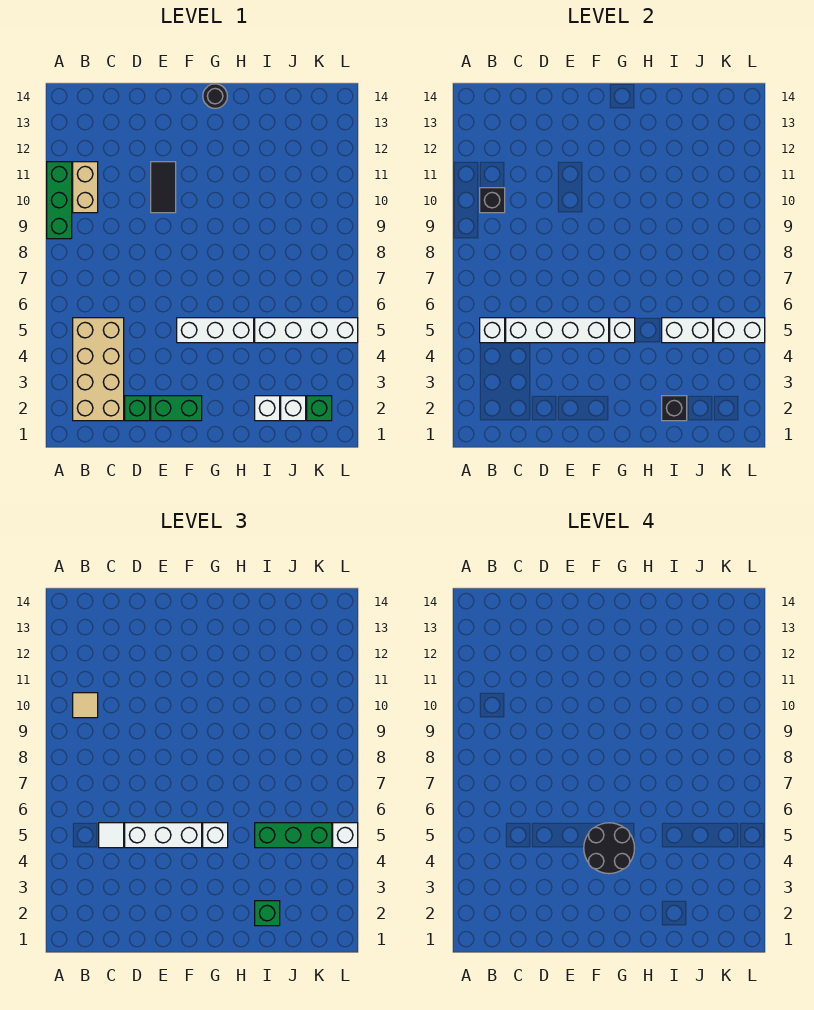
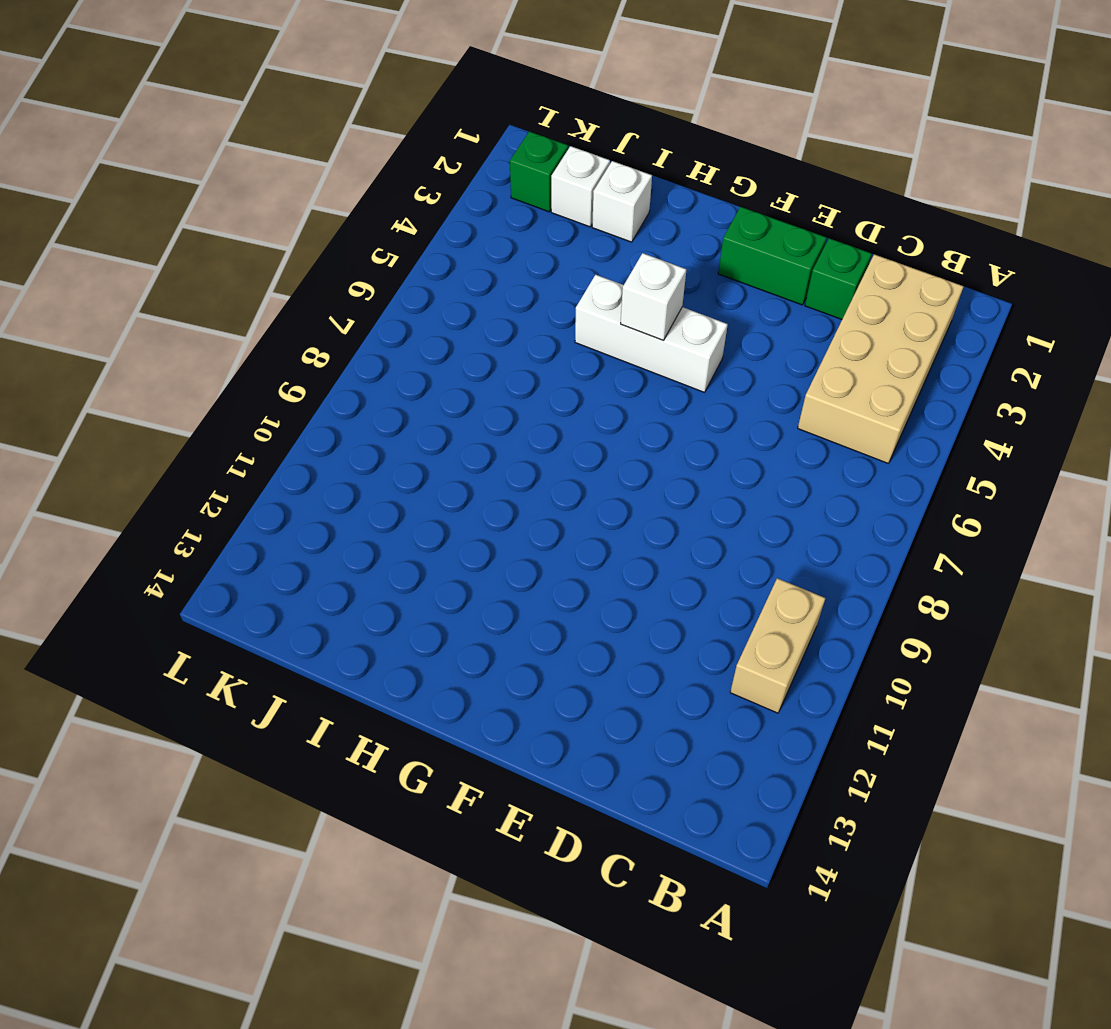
none -> green brick A9:A11 level 1
none -> black tile E10:E11 level 1
none -> black round brick G14 level 1

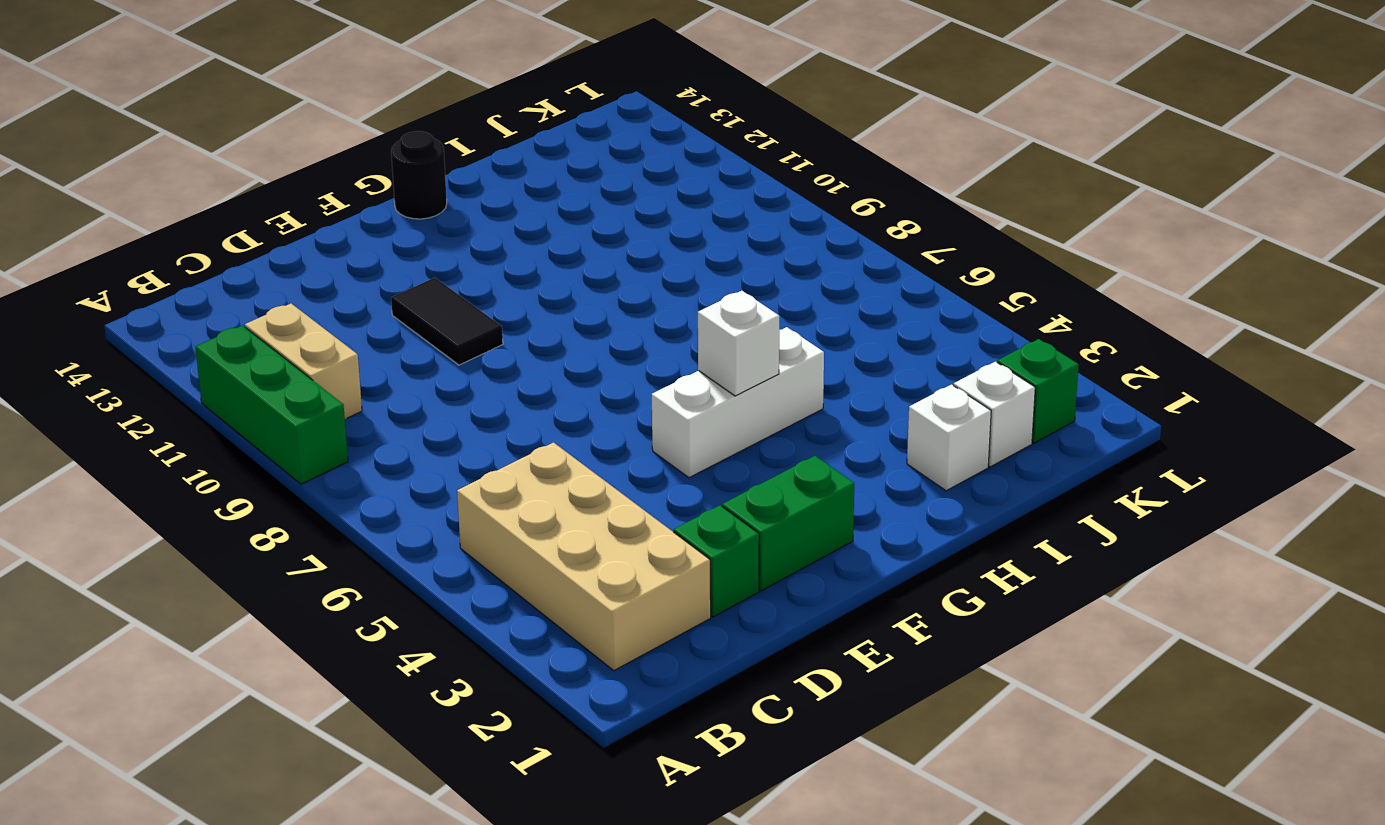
none -> white brick I5:L5 level 1
none -> white brick B5 level 2
none -> black brick B10 level 2

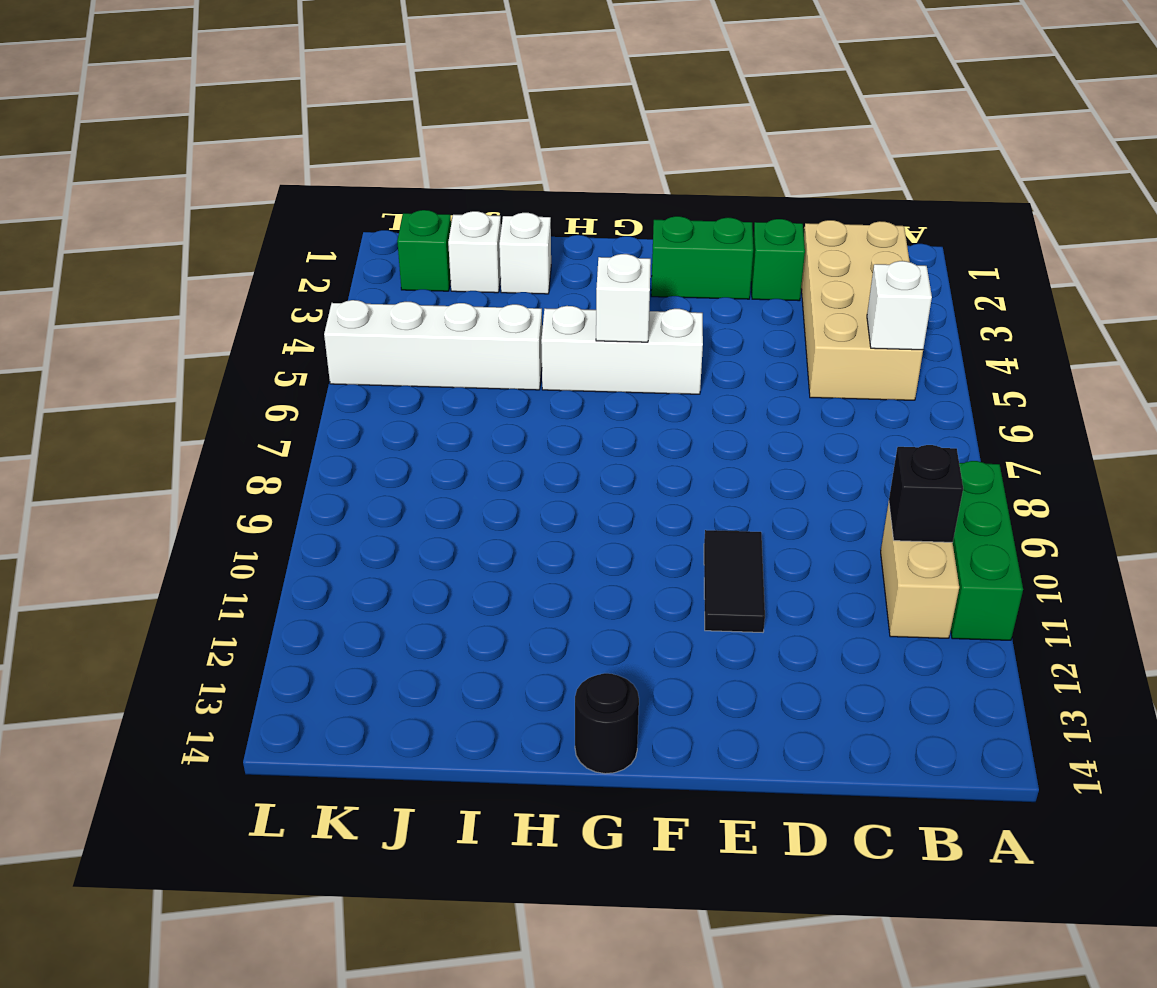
none -> white brick C5:F5 level 2
none -> black brick I2 level 2
none -> white brick I5:J5 level 2

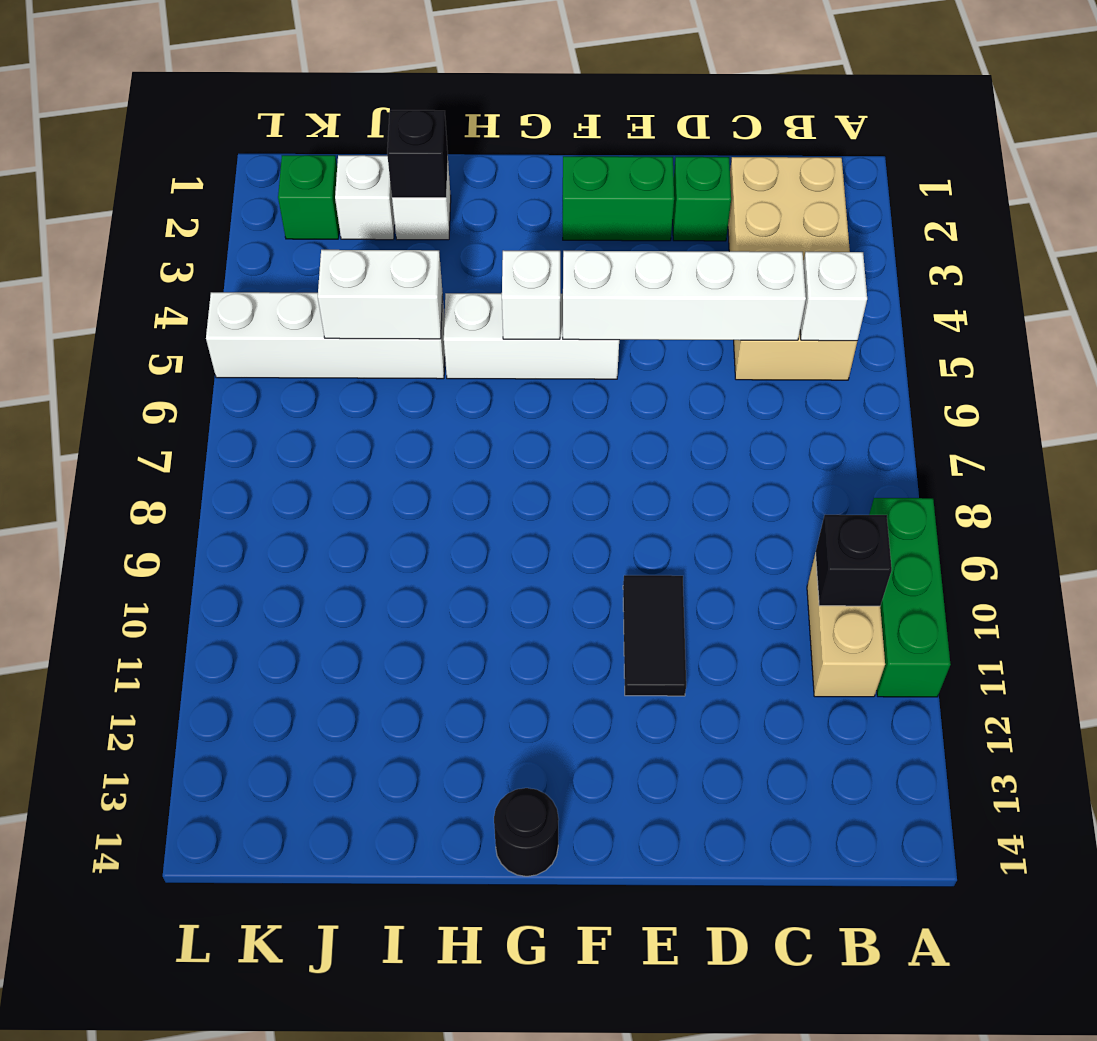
none -> white brick K5:L5 level 2
none -> tan tile B10 level 3
none -> white tile C5 level 3

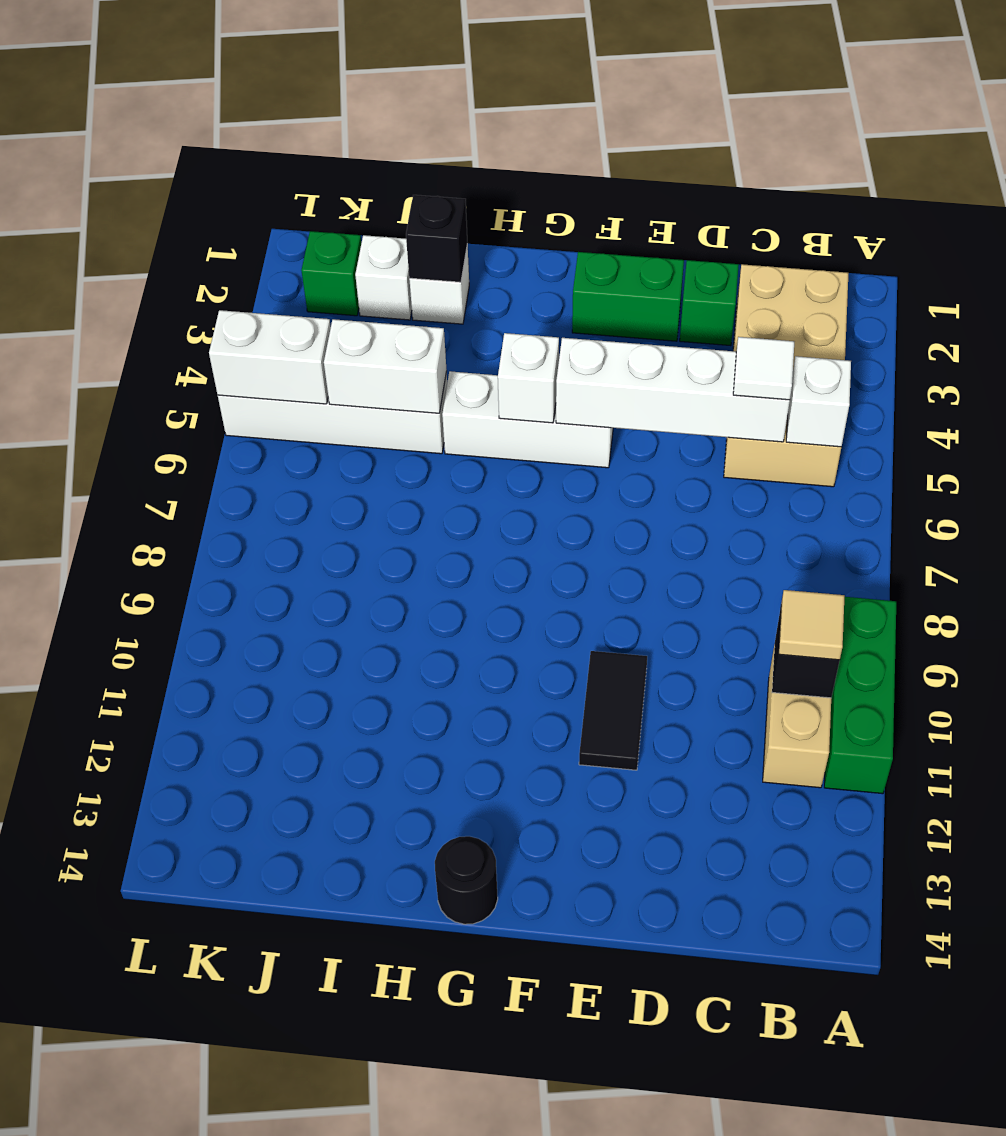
none -> white brick D5:F5 level 3
none -> white brick G5 level 3
none -> green brick I2 level 3

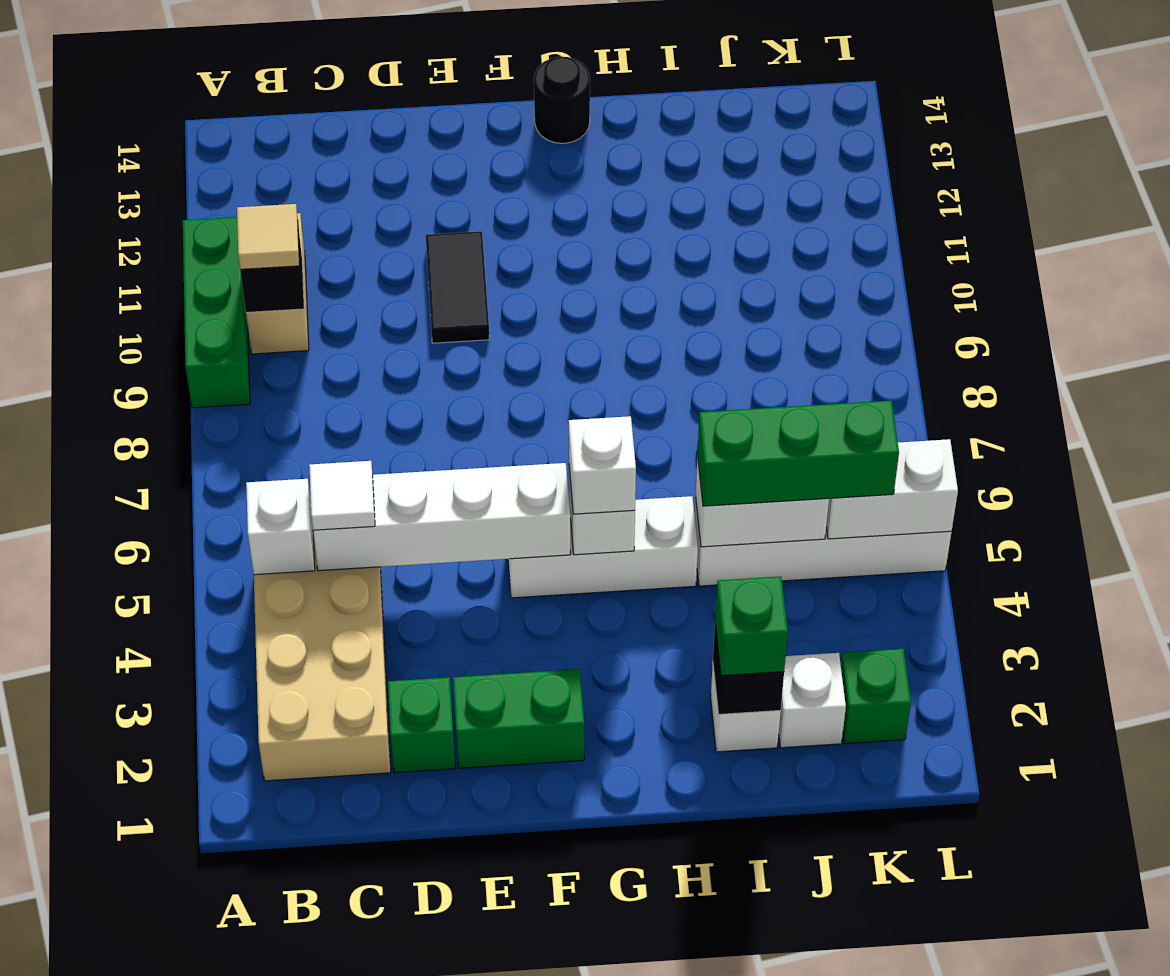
none -> white brick D5:F5 level 3
none -> white brick L5 level 3
none -> black round brick F4:G5 level 4

